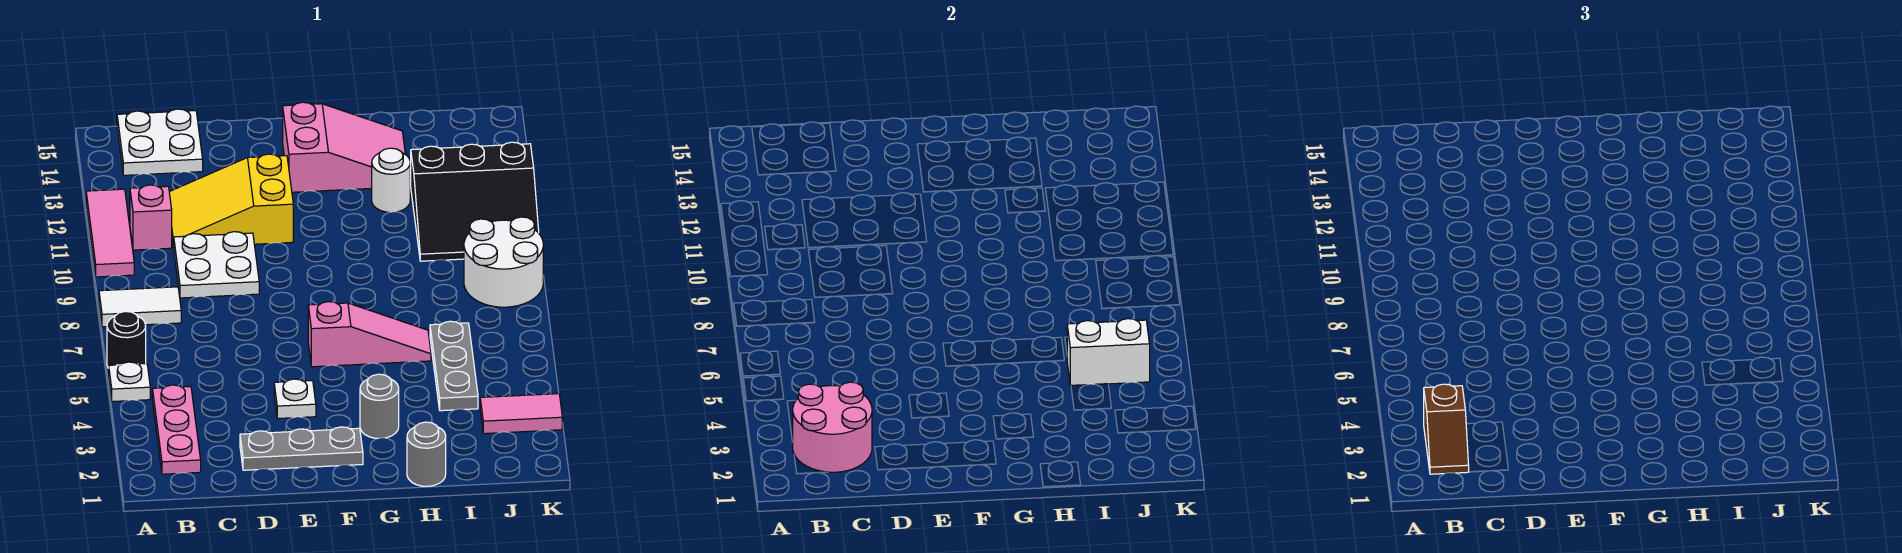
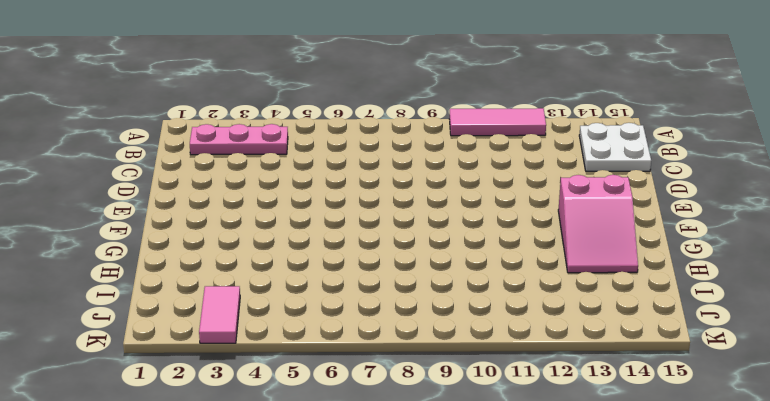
none -> white plate A5 level 1
none -> black round brick A6 level 1
none -> white tile A8:B8 level 1

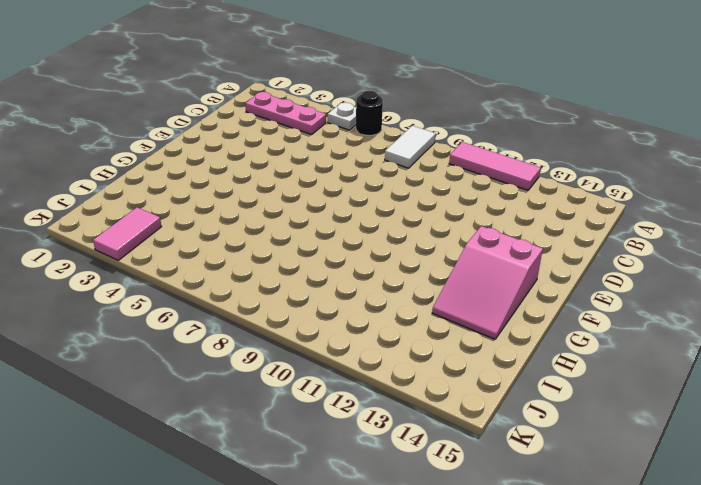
none -> pink brick B11 level 1
none -> white plate B14:C15 level 1
none -> white plate C9:D10 level 1

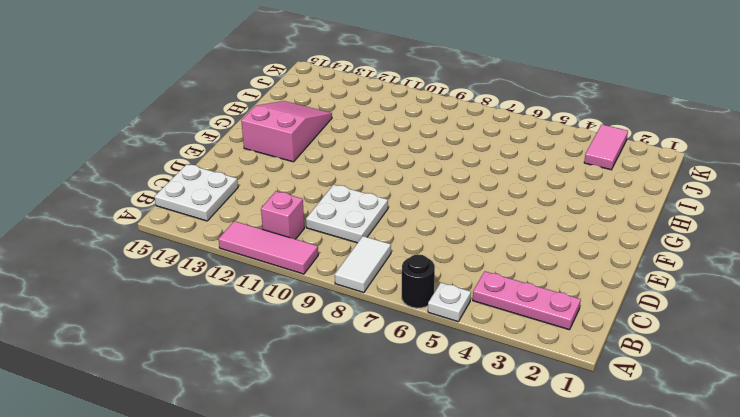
none -> yellow slope C11:E12 level 1 top E
none -> grey plate D2:F2 level 1
none -> white plate E4 level 1

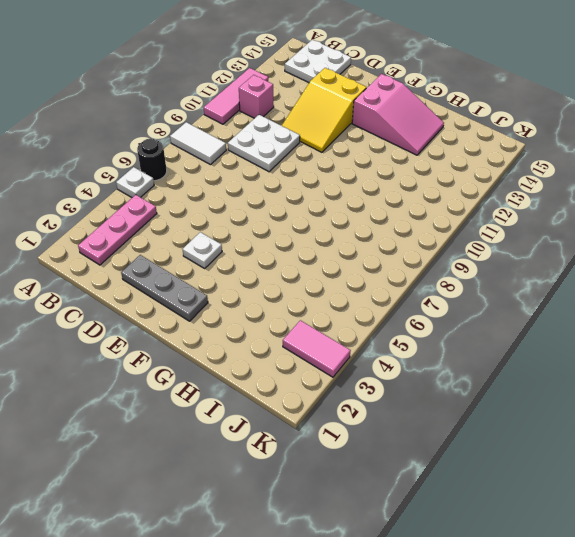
yellow slope D11:E13 level 1 top 13 -> yellow slope C11:E12 level 1 top E
none -> pink slope F6:H6 level 1 top F
none -> grey round brick G3 level 1
none -> grey round brick H1 level 1

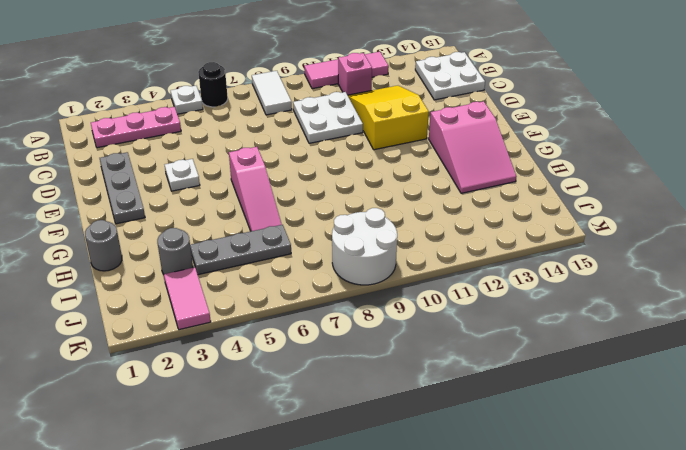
grey round brick I3 level 1 -> grey round brick G3 level 1
none -> white round brick H12 level 1
none -> black slope I10:K12 level 1 top 12
none -> pink round brick B2:C3 level 2

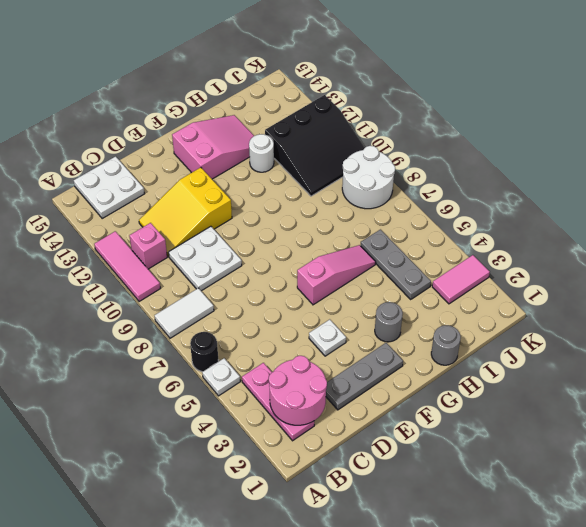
none -> white brick I5:J5 level 2
none -> brown slope B2:B3 level 3 top 3

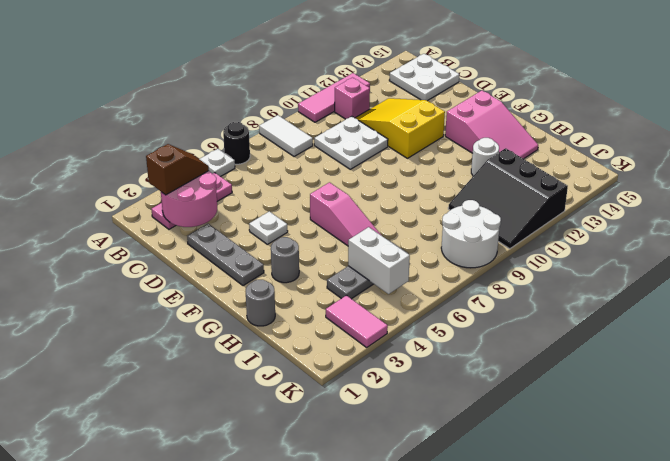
brown slope B2:B3 level 3 top 2 -> brown slope B2:B3 level 3 top 3

